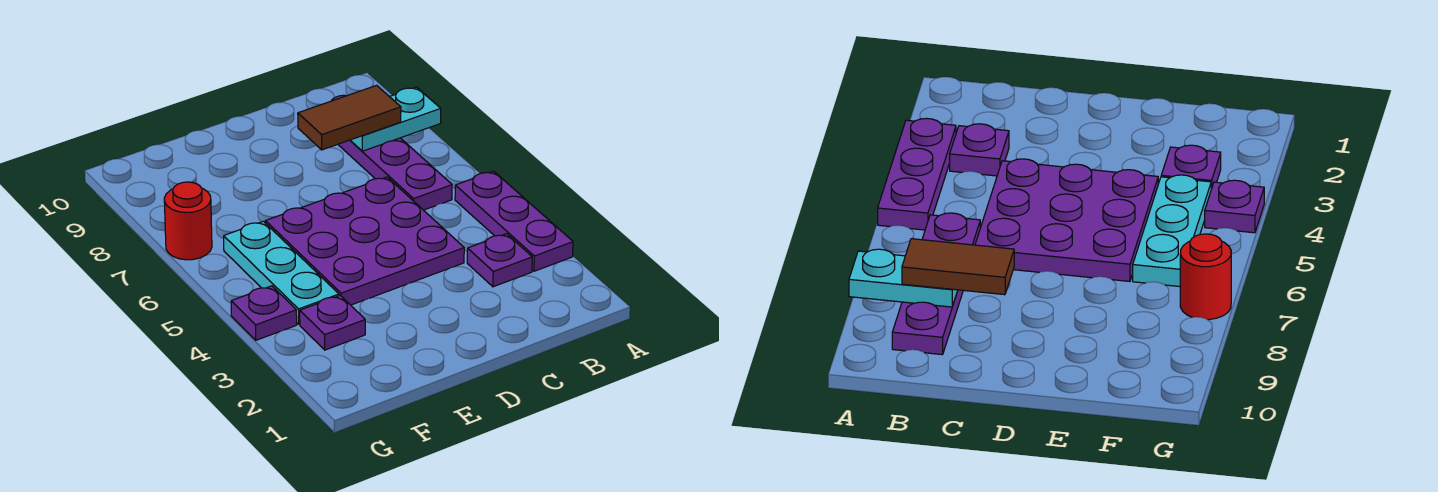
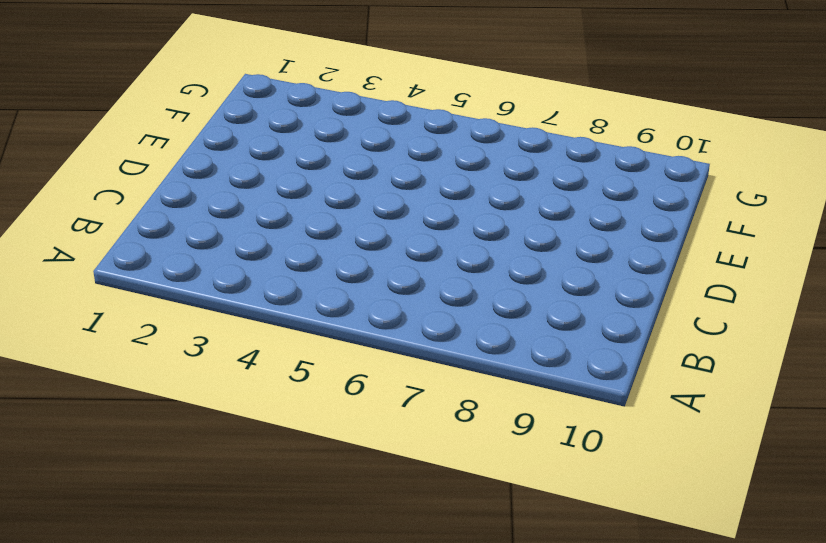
none -> purple plate A3:A5 level 1
none -> purple plate B3 level 1

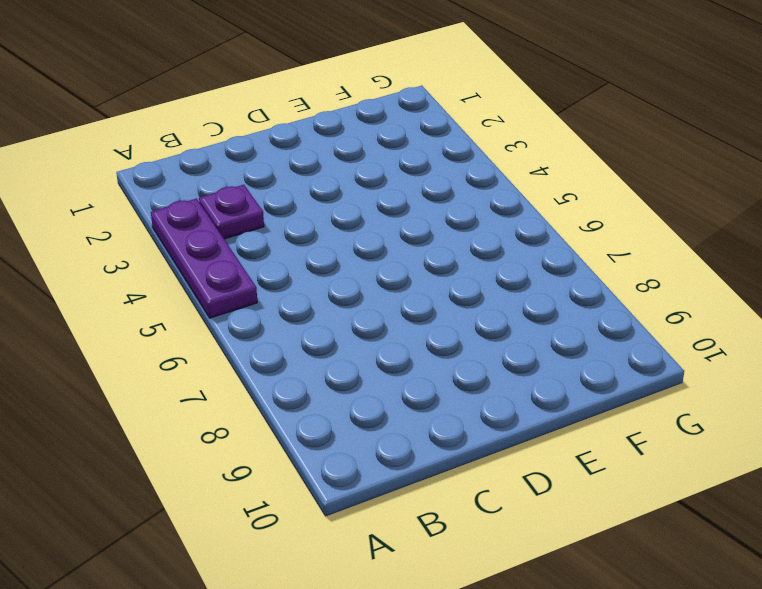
none -> purple plate B6:B9 level 1
none -> purple plate C4:E6 level 1

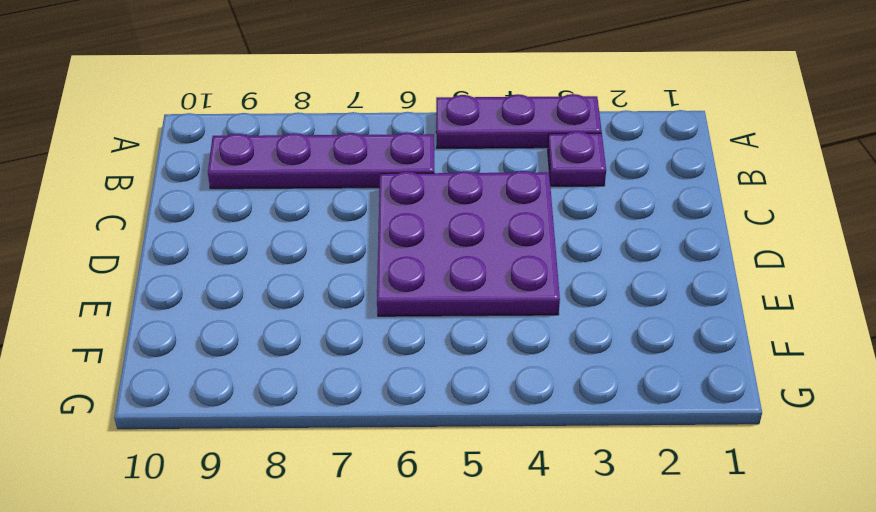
none -> purple plate F3 level 1
none -> cyan plate F4:F6 level 1

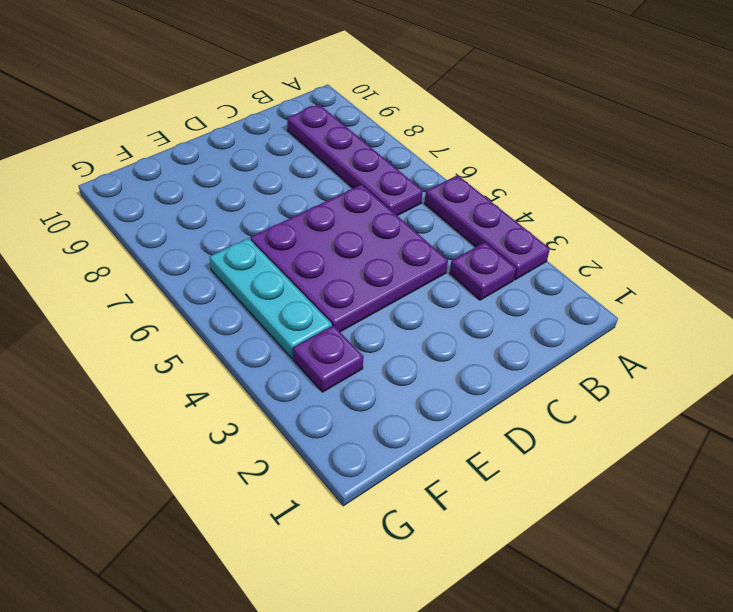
none -> purple plate G4 level 1
none -> red round brick G7 level 1

